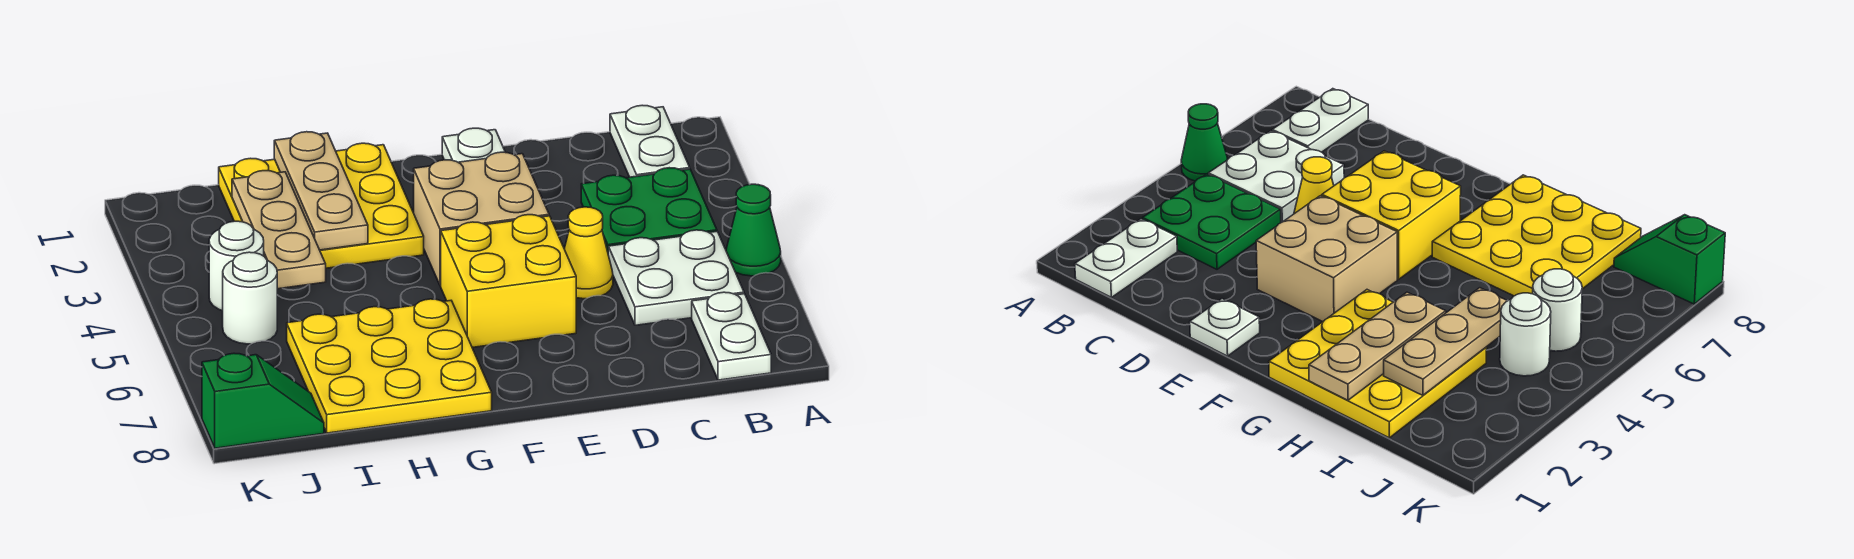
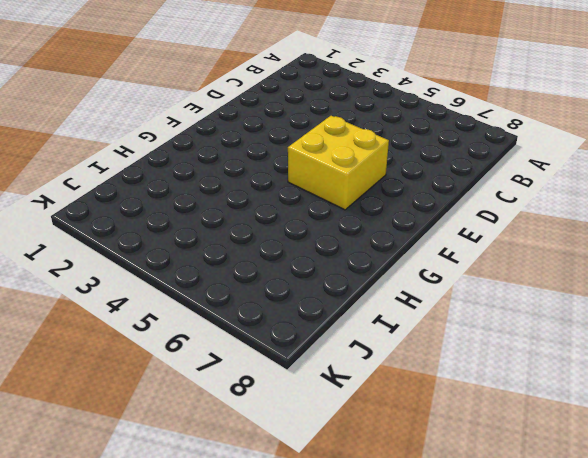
none -> green cone A5 level 1
none -> white plate B1:B2 level 1
none -> green plate B3:C4 level 1

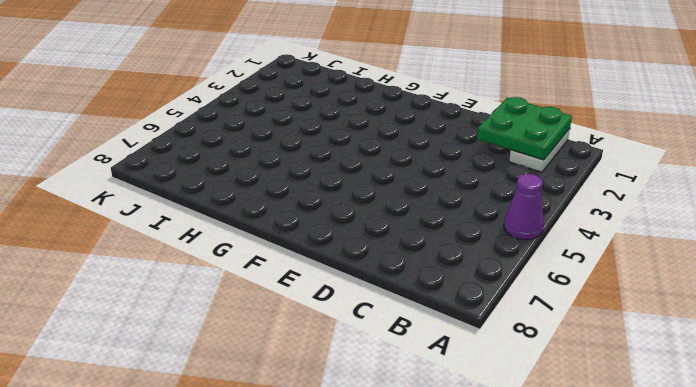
purple cone A5 level 1 -> green cone A5 level 1
green plate B1:C2 level 2 -> green plate B3:C4 level 1
none -> white plate B5:C6 level 1
none -> white plate B7:B8 level 1
none -> yellow cone D5 level 1

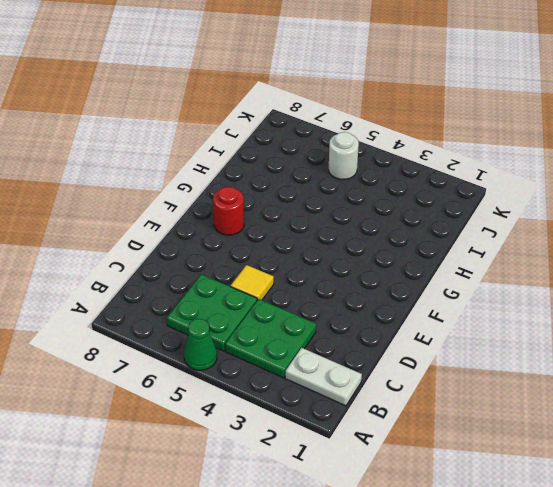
green plate B5:C6 level 1 -> white plate B5:C6 level 1
yellow tile D5 level 1 -> yellow cone D5 level 1
red round brick F7 level 1 -> none
none -> white plate B7:B8 level 1
none -> white plate E1 level 1
none -> tan brick E3:F4 level 1

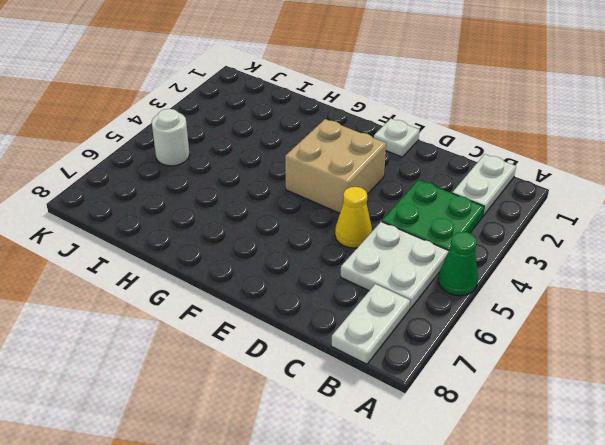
none -> yellow brick E5:F6 level 1
none -> yellow plate G1:I3 level 1
none -> yellow plate G6:I8 level 1

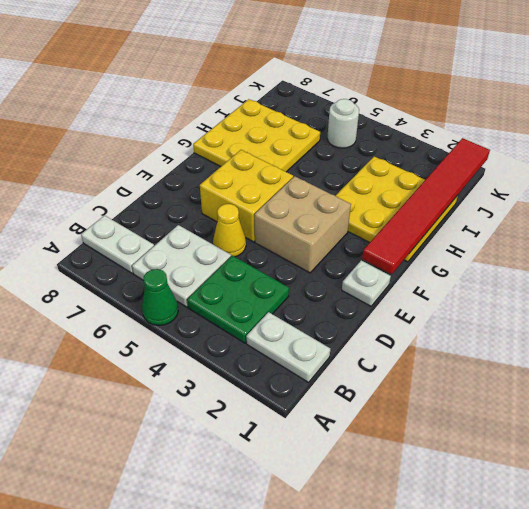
red tile F1:K1 level 2 -> tan plate H1:H3 level 2
none -> white round brick J4 level 1
none -> green slope J8:K8 level 1 top K
none -> tan plate I2:I4 level 2

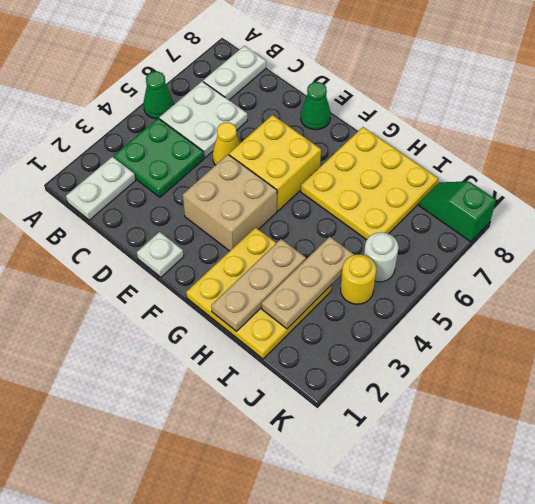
green cone E8 level 1 -> none
yellow round brick J4 level 1 -> white round brick J4 level 1

